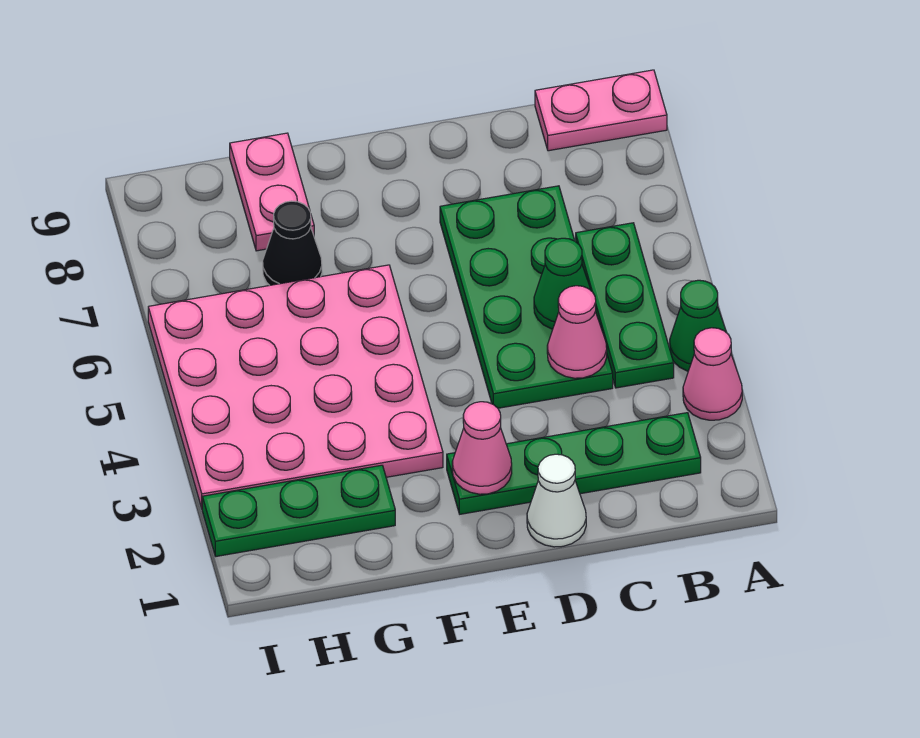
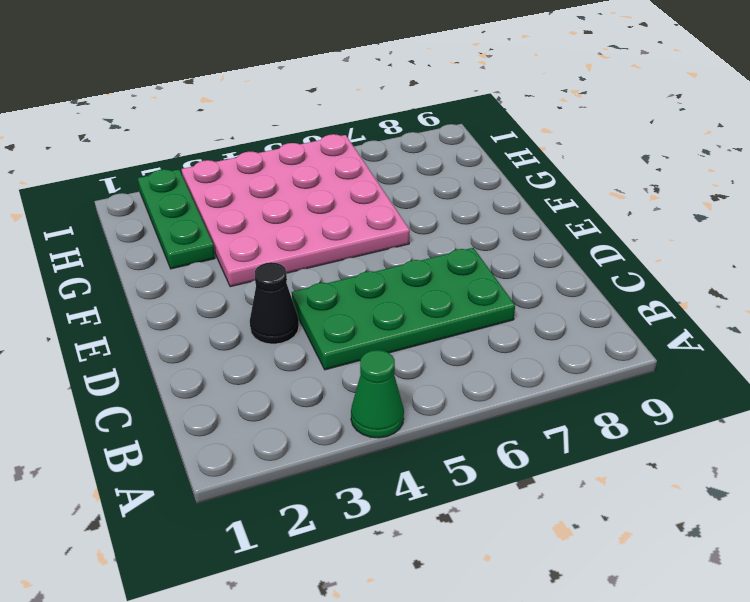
black cone D3 level 1 -> black cone G7 level 1
none -> pink cone A3 level 1
none -> pink plate A9:B9 level 1
none -> green plate B2:E2 level 1

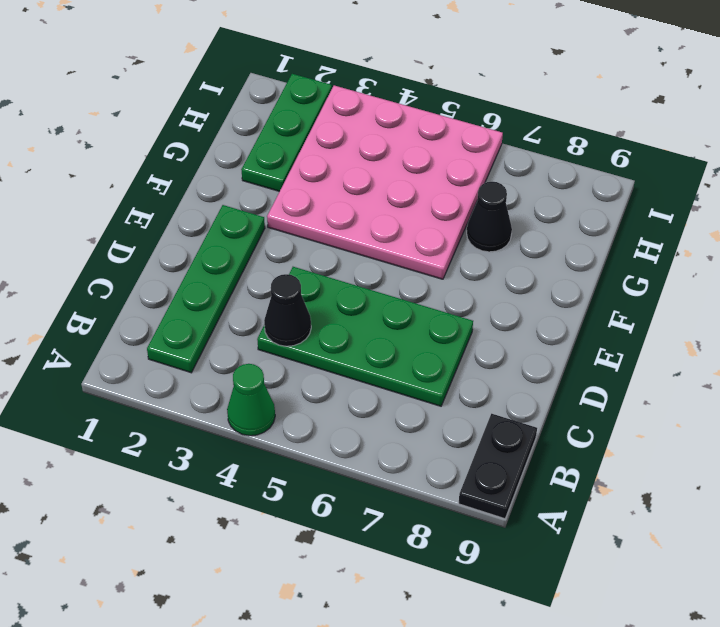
black plate A9:B9 level 1 -> pink plate A9:B9 level 1
black cone C4 level 2 -> pink cone C4 level 2
none -> pink cone A3 level 1
none -> green plate B4:B6 level 1
none -> white cone D1 level 1

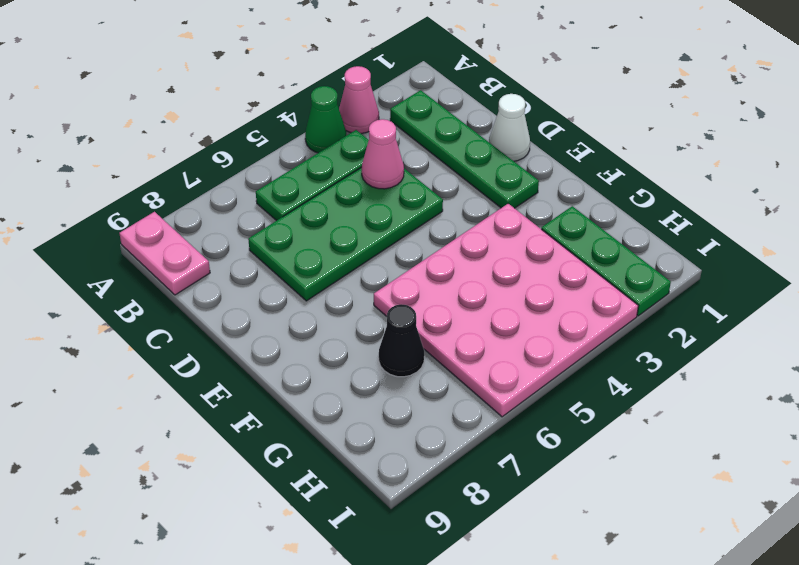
none -> pink plate G8:G9 level 1
none -> green cone C5 level 2
none -> pink cone E2 level 2

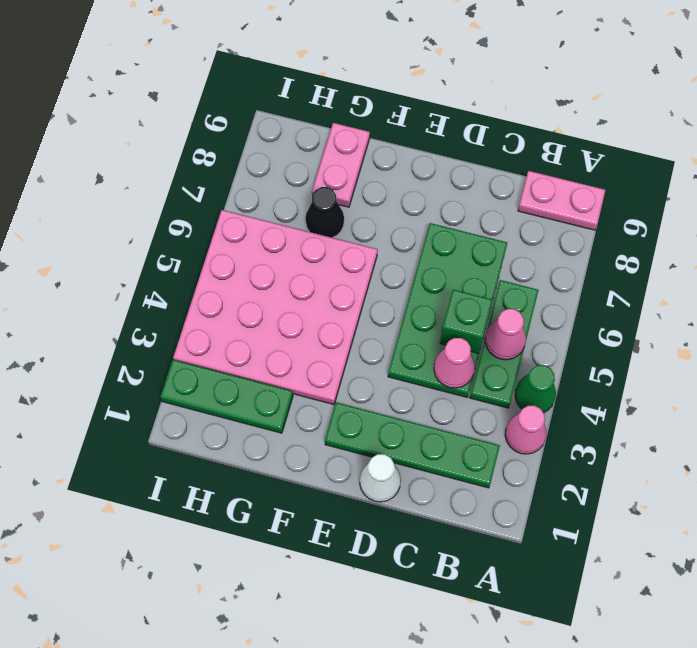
pink cone B5 level 2 -> pink cone E2 level 2
green brick C5 level 2 -> green cone C5 level 2

